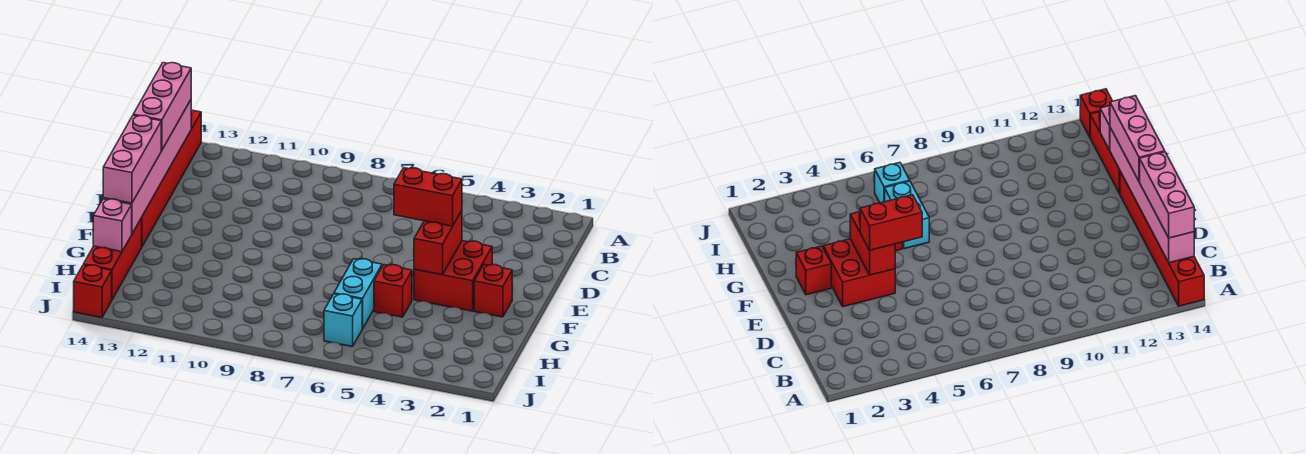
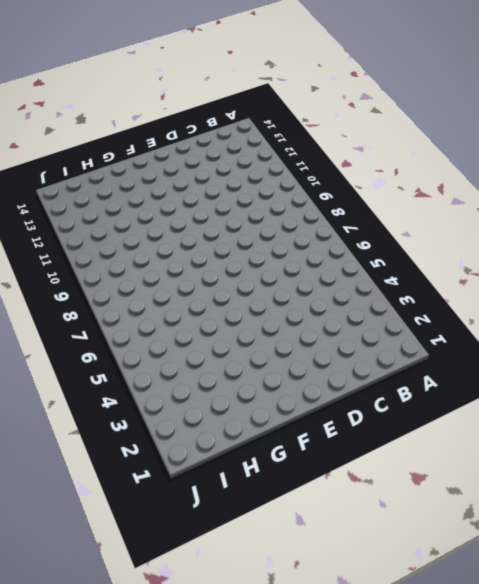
none -> red brick A14:F14 level 1
none -> red brick E3:F4 level 1
none -> red brick F2 level 1

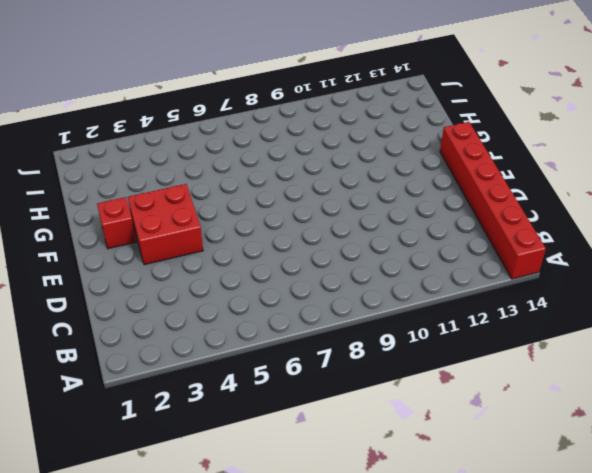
none -> red brick G5 level 1
none -> cyan brick G6:H6 level 1
none -> red brick G14:I14 level 1

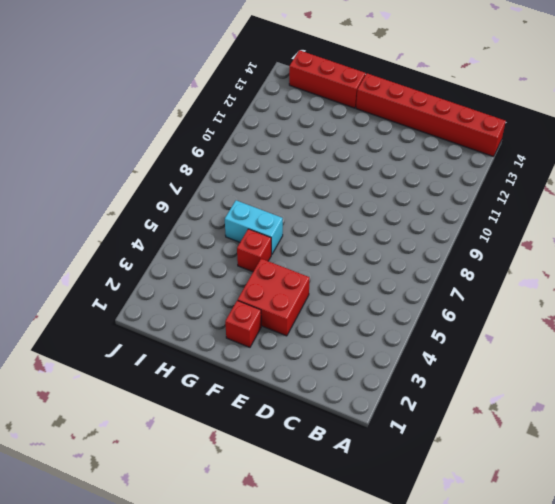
none -> cyan brick I6 level 1
none -> red brick J14 level 1
none -> pink brick B14:G14 level 2

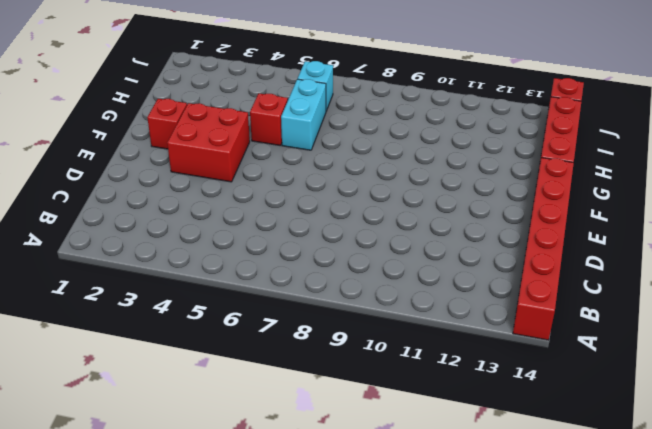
none -> pink brick B14:G14 level 2
none -> red brick E4:F4 level 2
none -> pink brick H14 level 2

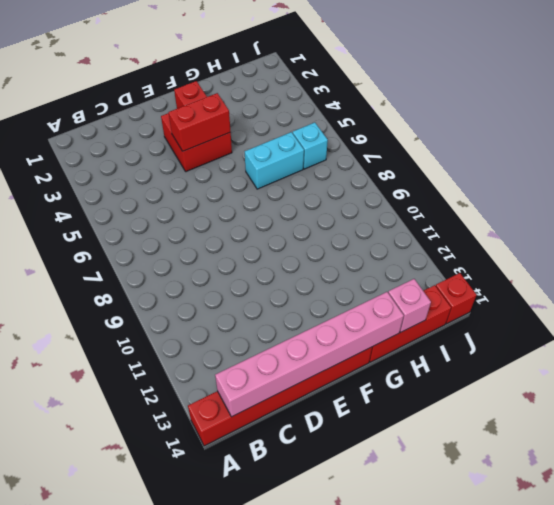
none -> red brick G5 level 1
none -> pink brick B14:D14 level 3
none -> red brick E4:E5 level 3

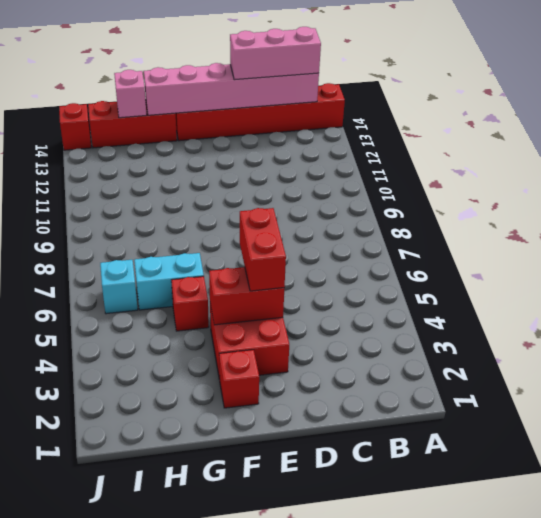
none -> pink brick E14:G14 level 3

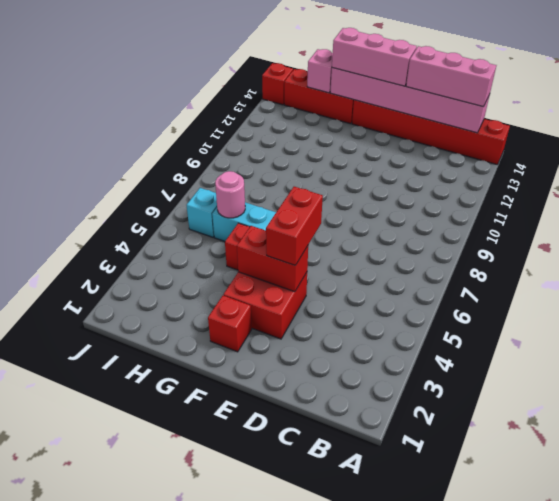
pink round brick H6 level 2 -> none

